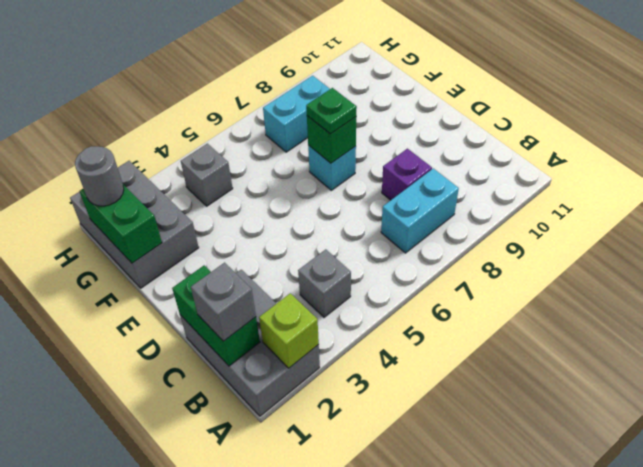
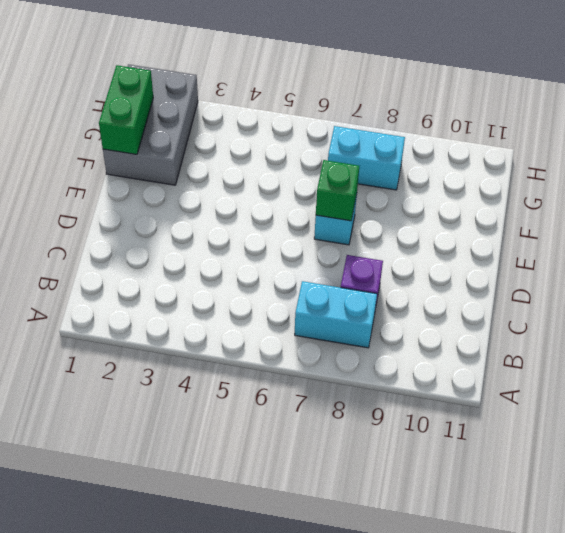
none -> grey brick A1:C2 level 1
none -> grey brick B4 level 1
none -> grey brick G4 level 1

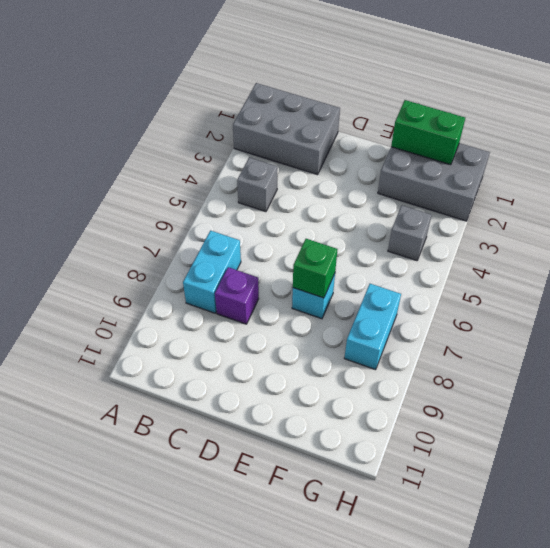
none -> lime brick A2 level 2
none -> green brick B1:C1 level 2
none -> grey brick B1 level 3

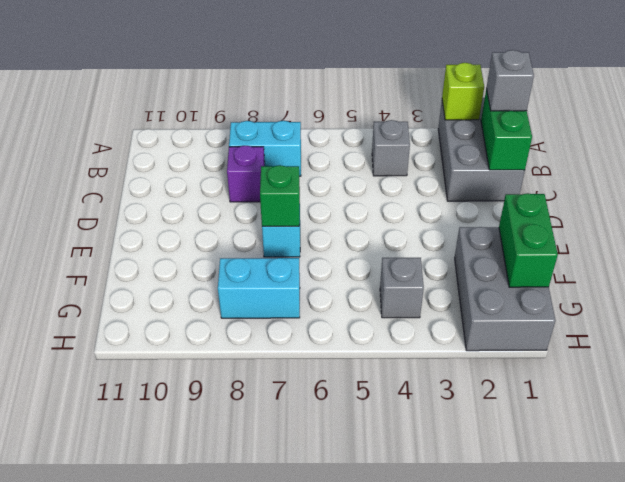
none -> green plate E7 level 3
none -> grey round brick G1 level 3

